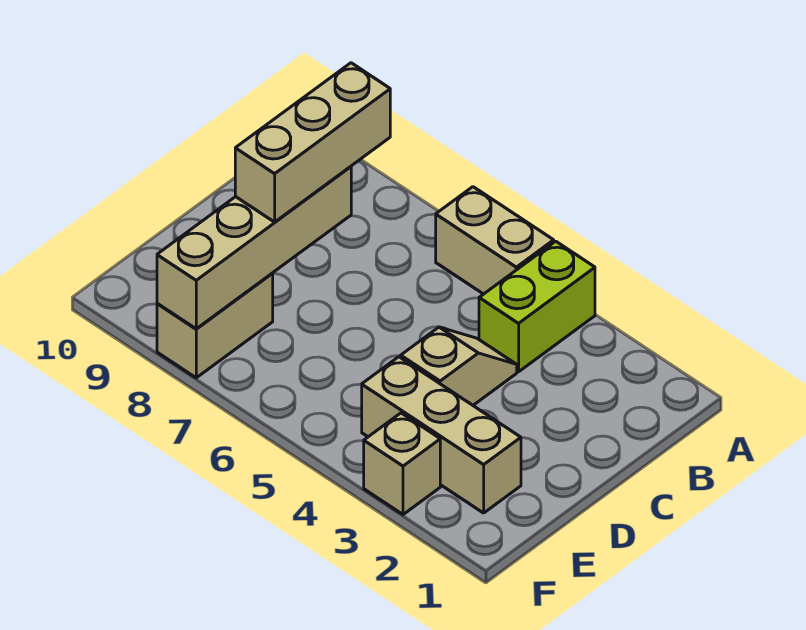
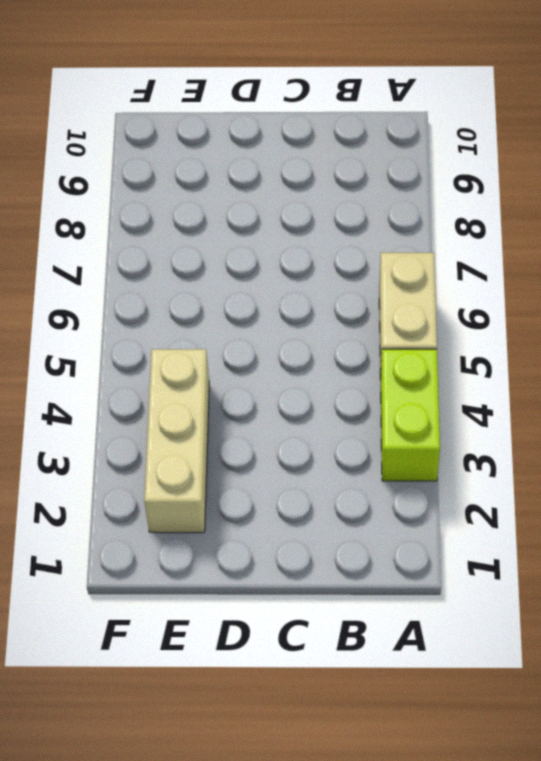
lime brick A3:A4 level 1 -> lime brick A4:B4 level 1
none -> tan slope C4:D4 level 1 top D
none -> tan brick E8:F8 level 1

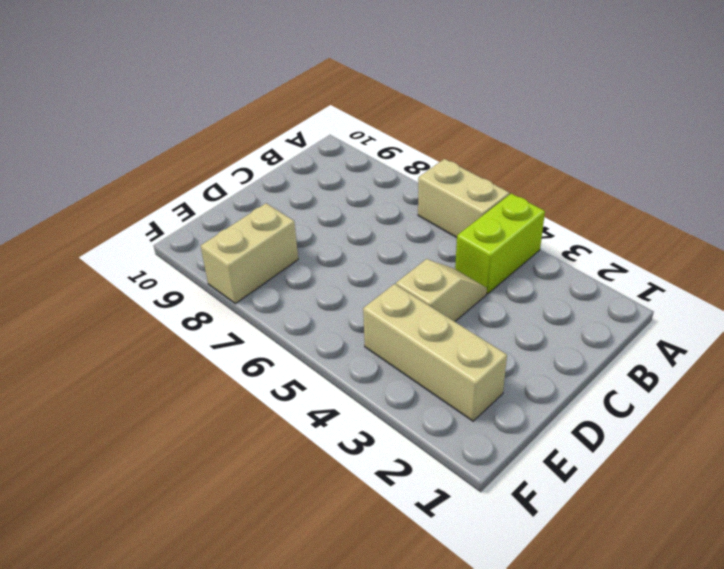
none -> tan brick F3 level 1
none -> tan brick C8:F8 level 2

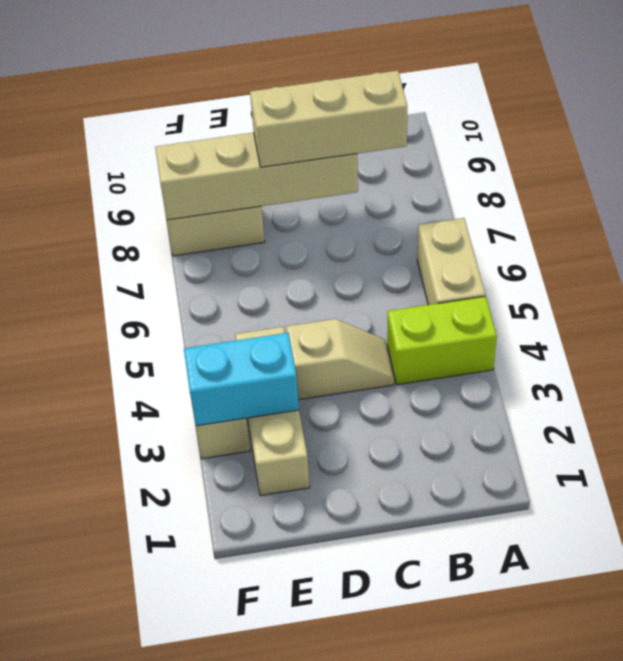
cyan brick E3:F3 level 2 -> none

